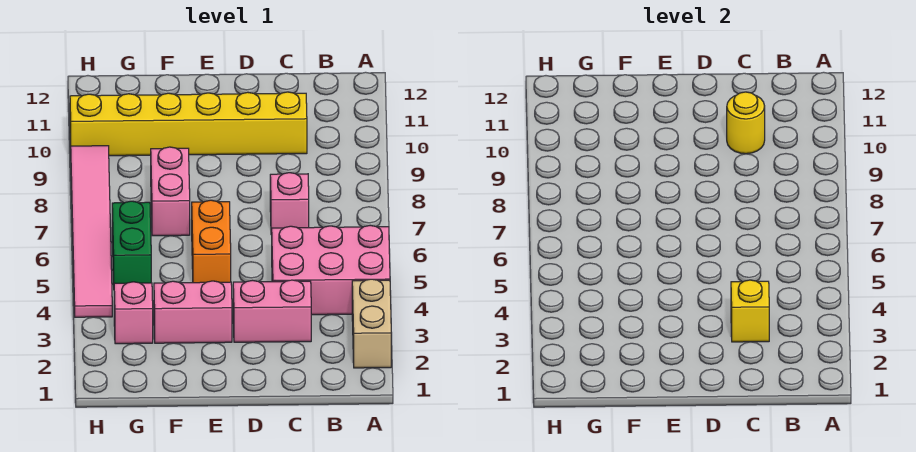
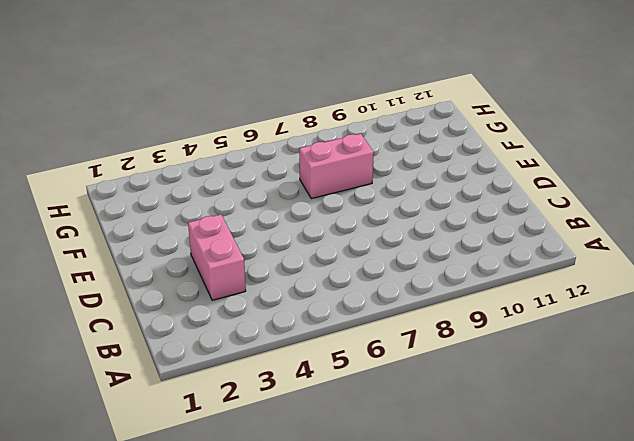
none -> tan brick A2:A3 level 1
none -> pink brick A4:C5 level 1
none -> pink brick C7 level 1

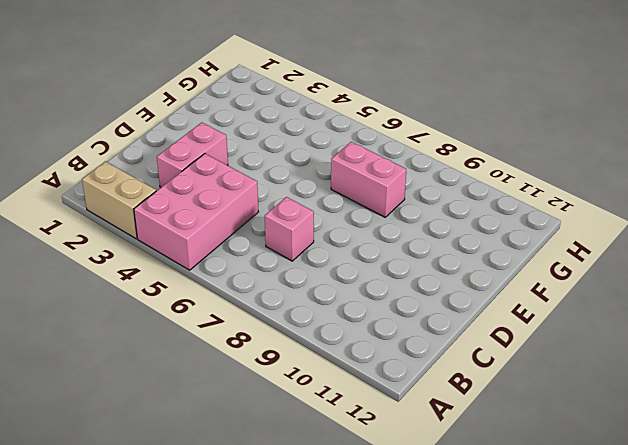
none -> yellow brick C10:H10 level 1
none -> pink brick E3:F3 level 1
none -> orange brick E5:E6 level 1

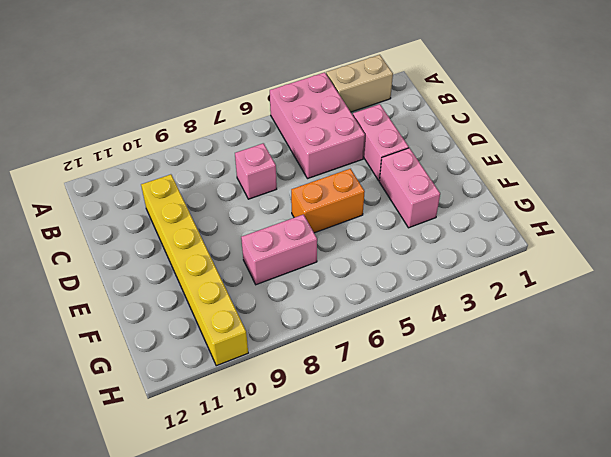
none -> pink brick G3 level 1
none -> green brick G5:G6 level 1
none -> pink tile H4:H9 level 1

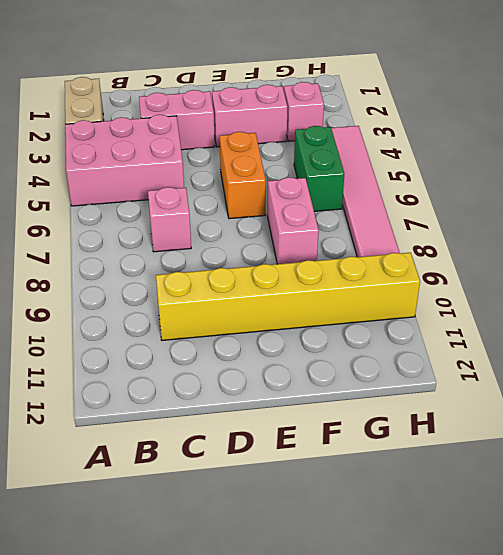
none -> yellow brick C3 level 2
none -> yellow round brick C10 level 2

